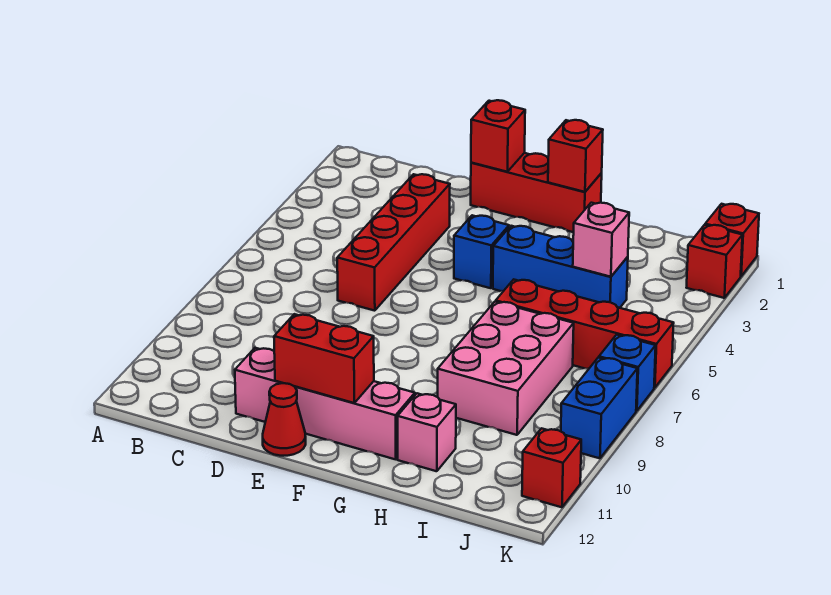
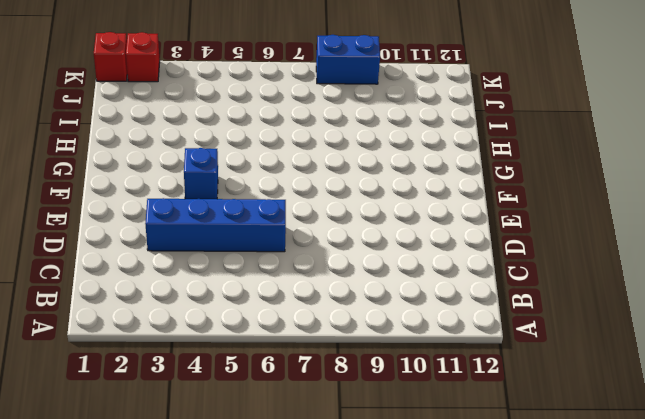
blue brick D3:D6 level 1 -> red brick D3:D6 level 1
none -> pink brick D11:G11 level 1
none -> red brick E1:G1 level 1
none -> red cone E12 level 1

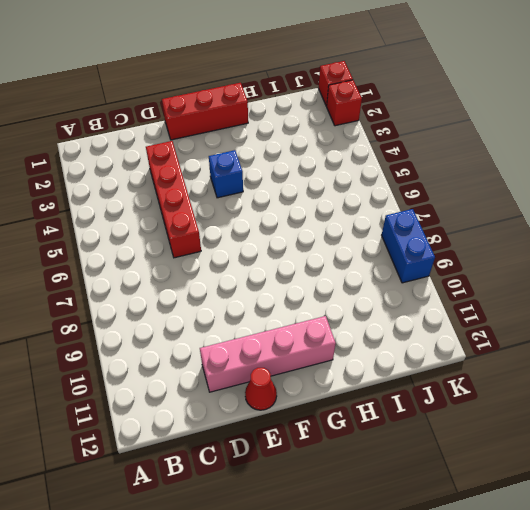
none -> blue brick G4:I4 level 1
none -> red brick H6:K6 level 1
none -> pink brick H7:I9 level 1

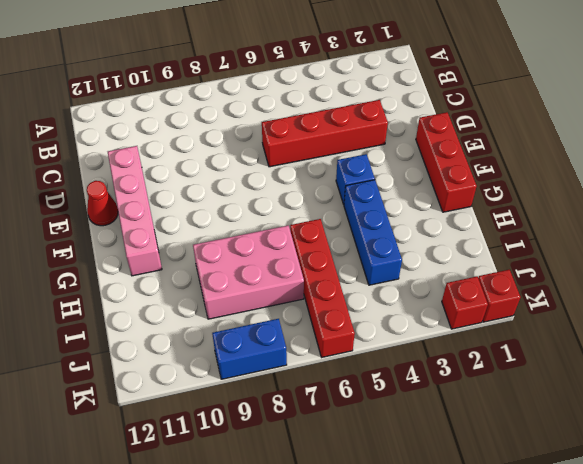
none -> pink brick H11 level 1
none -> blue brick K7 level 1
none -> red brick K11 level 1

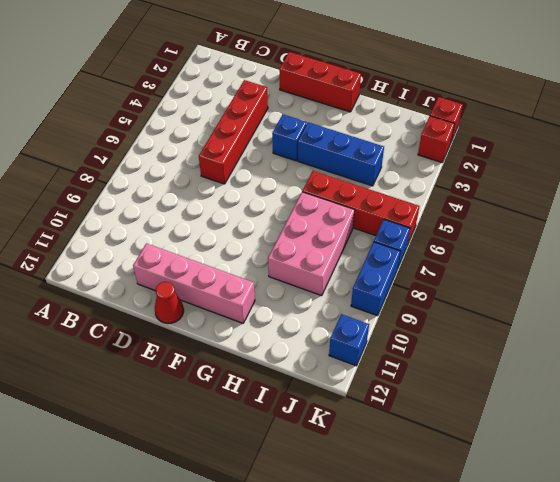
blue brick K11 level 1 -> red brick K11 level 1
none -> pink brick H11 level 1
none -> red brick E1 level 2
none -> red brick E11:F11 level 2

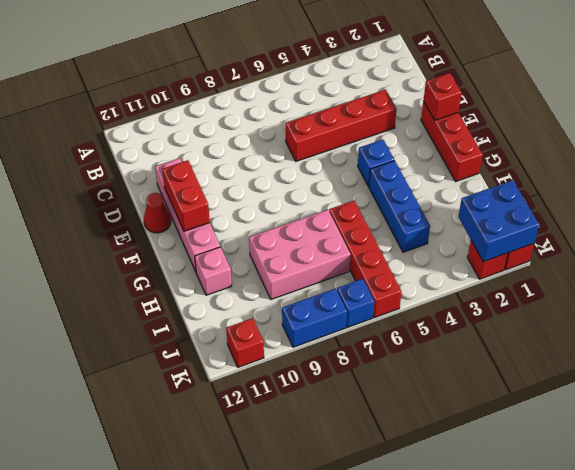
blue brick J1:K2 level 2 -> none
none -> red brick G1 level 2
none -> pink brick I4 level 2

